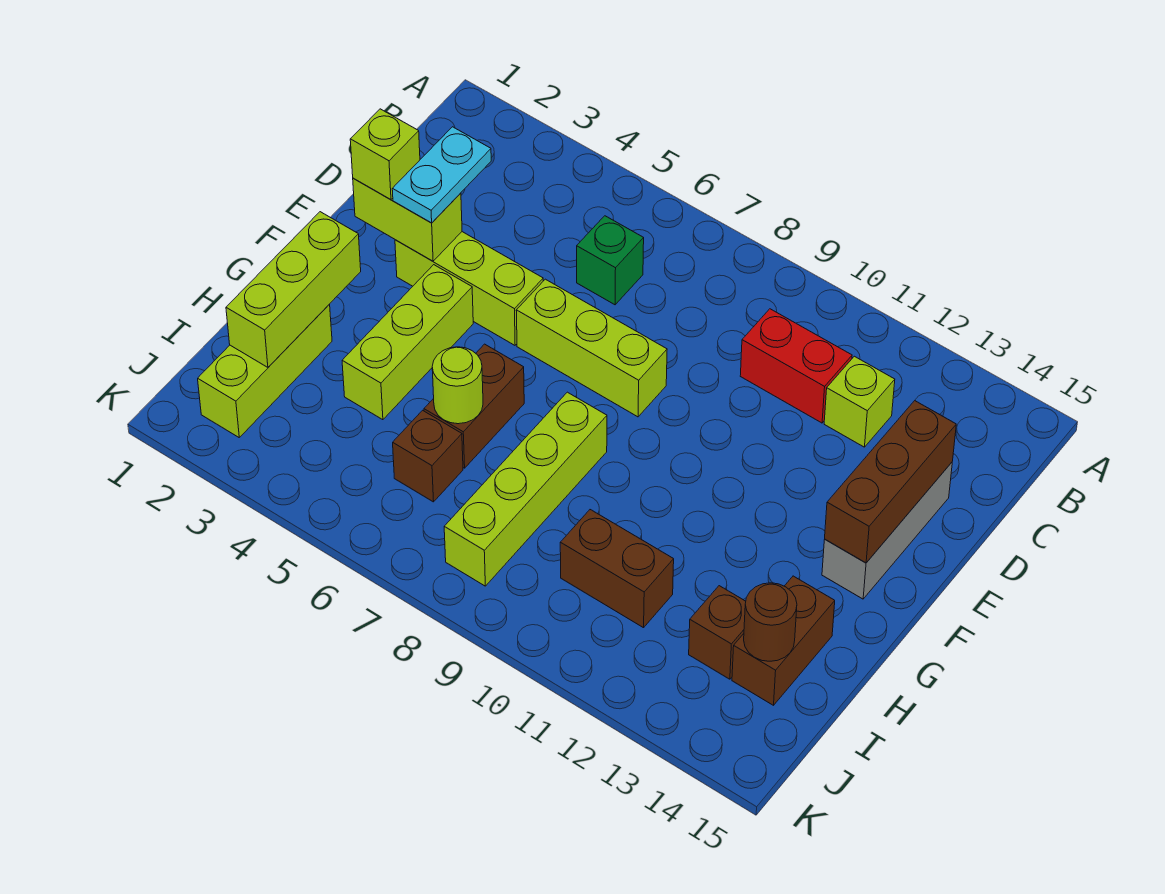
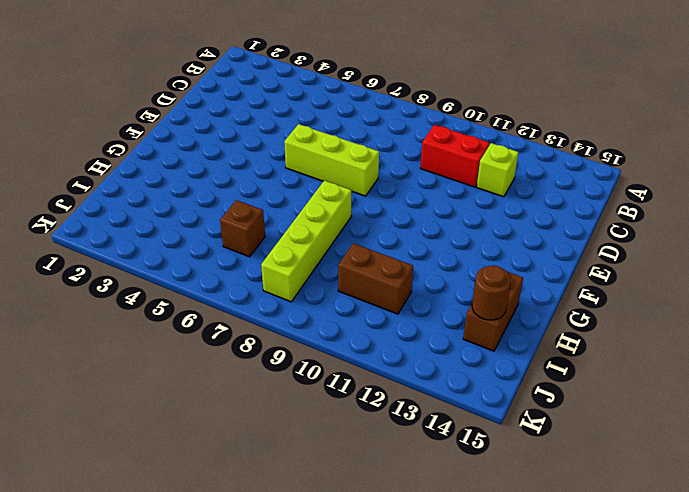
none -> green brick C6 level 1
none -> grey brick D14:F14 level 1
none -> lime brick E3:E5 level 1

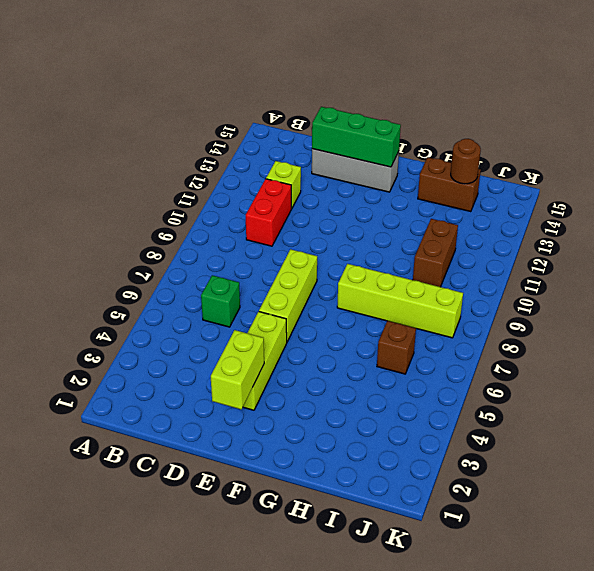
green brick D14:F14 level 2 -> brown brick D14:F14 level 2
none -> lime brick F4:H4 level 1
none -> brown brick G6:H6 level 1
none -> lime brick H2:J2 level 1

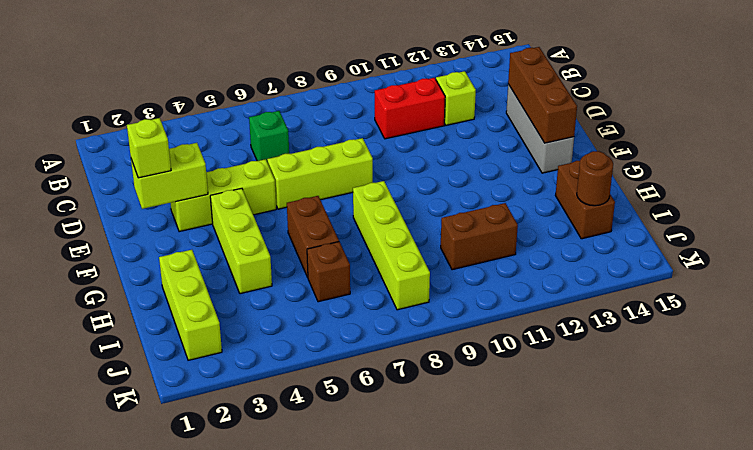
none -> brown brick I13 level 1
none -> lime brick G2:I2 level 2
none -> lime round brick H6 level 2

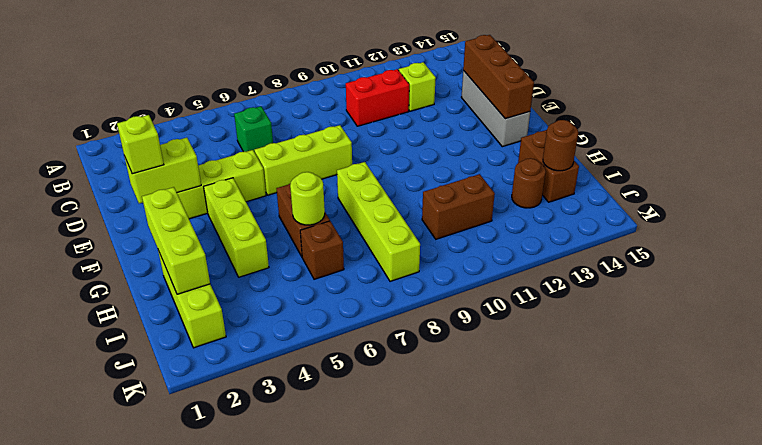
brown round brick I13 level 1 -> brown brick I13 level 1
none -> cyan plate D3:E3 level 3

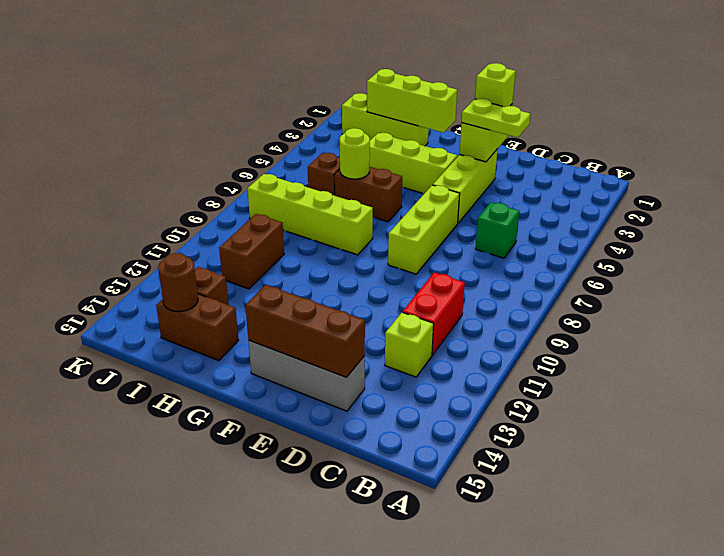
lime plate D3:E3 level 3 -> cyan plate D3:E3 level 3

